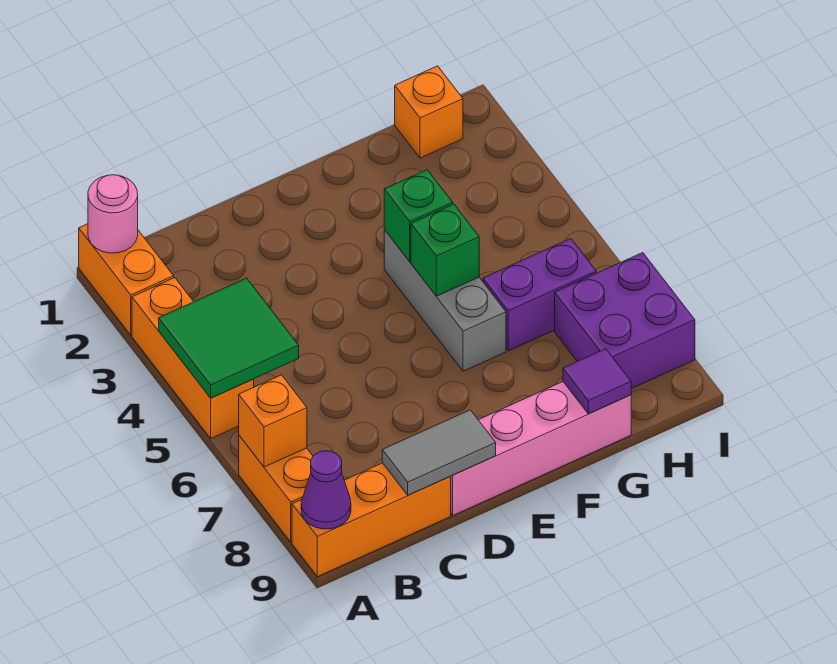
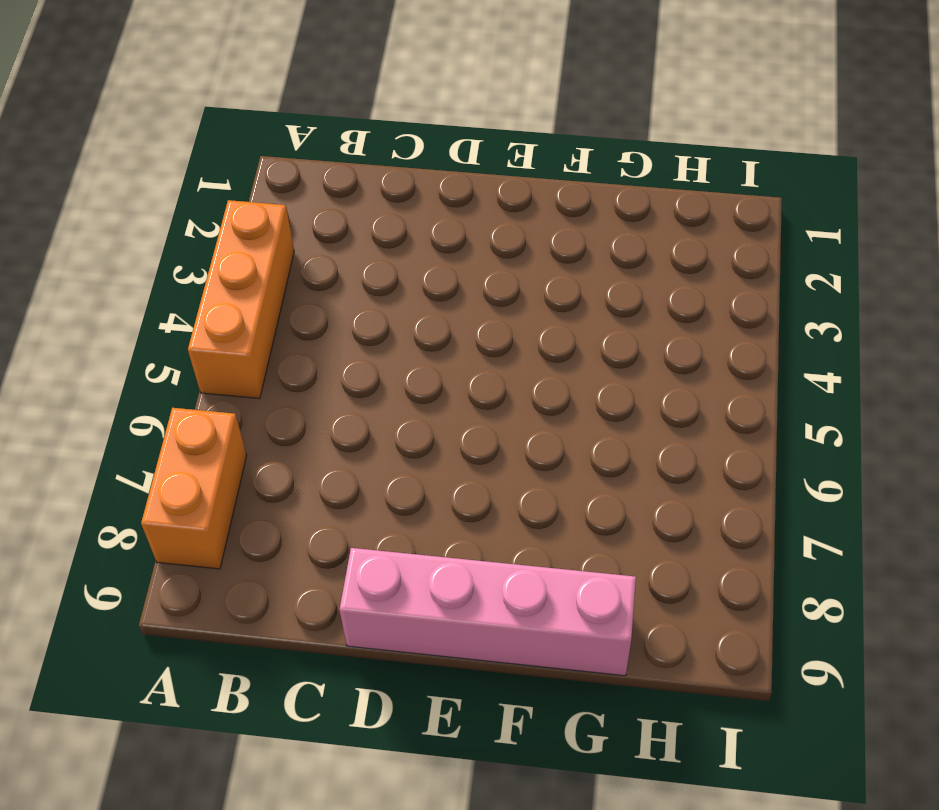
none -> orange brick A1:A2 level 1
none -> orange brick A9:C9 level 1
none -> grey brick F4:F6 level 1

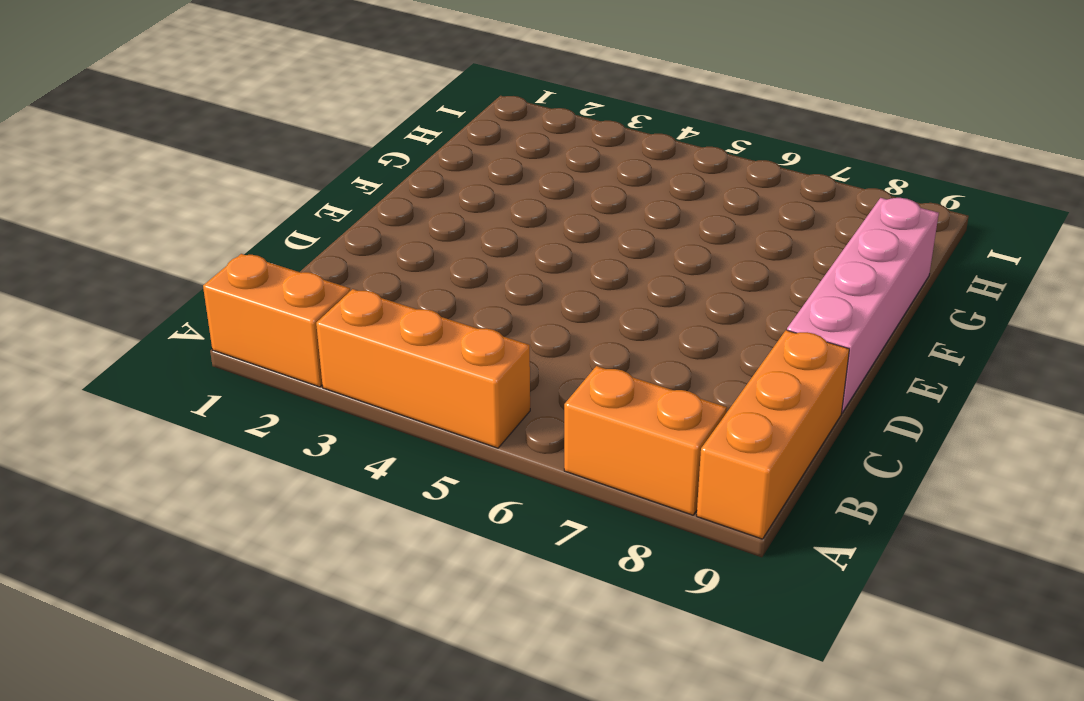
none -> grey brick F4:F6 level 1
none -> purple brick G6:H6 level 1
none -> orange brick H1 level 1

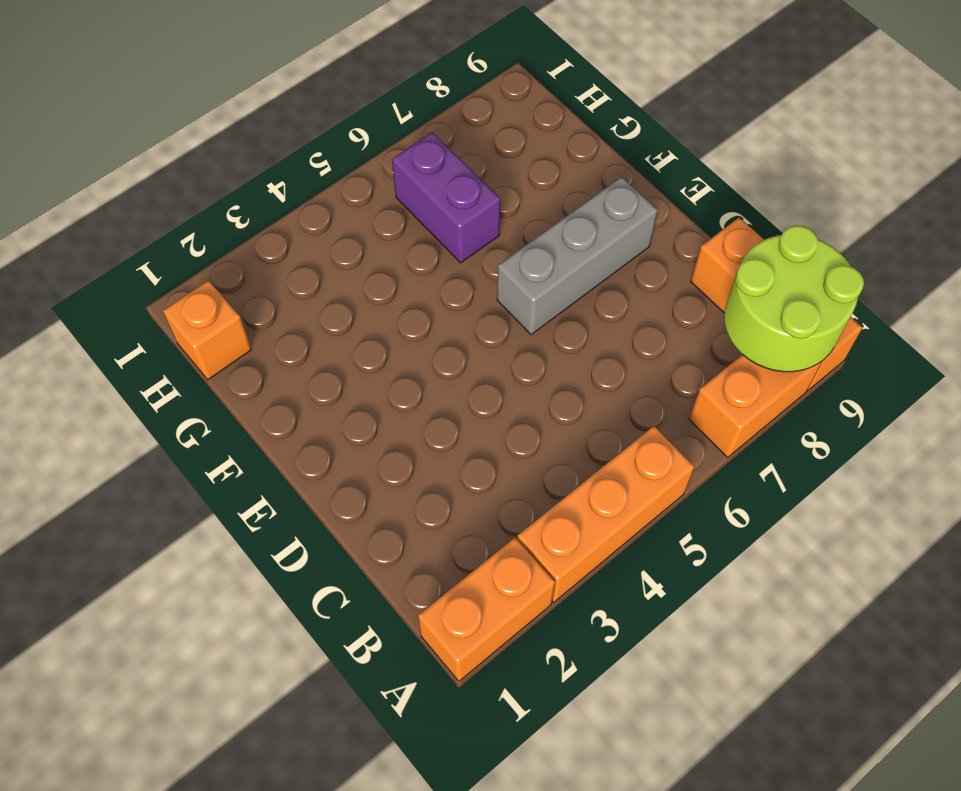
lime round brick A8:B9 level 2 -> purple cone A9 level 2
grey brick E6:E8 level 1 -> grey brick F4:F6 level 1
none -> pink brick D9:G9 level 1
none -> purple brick H7:I8 level 1
none -> pink round brick A1 level 2

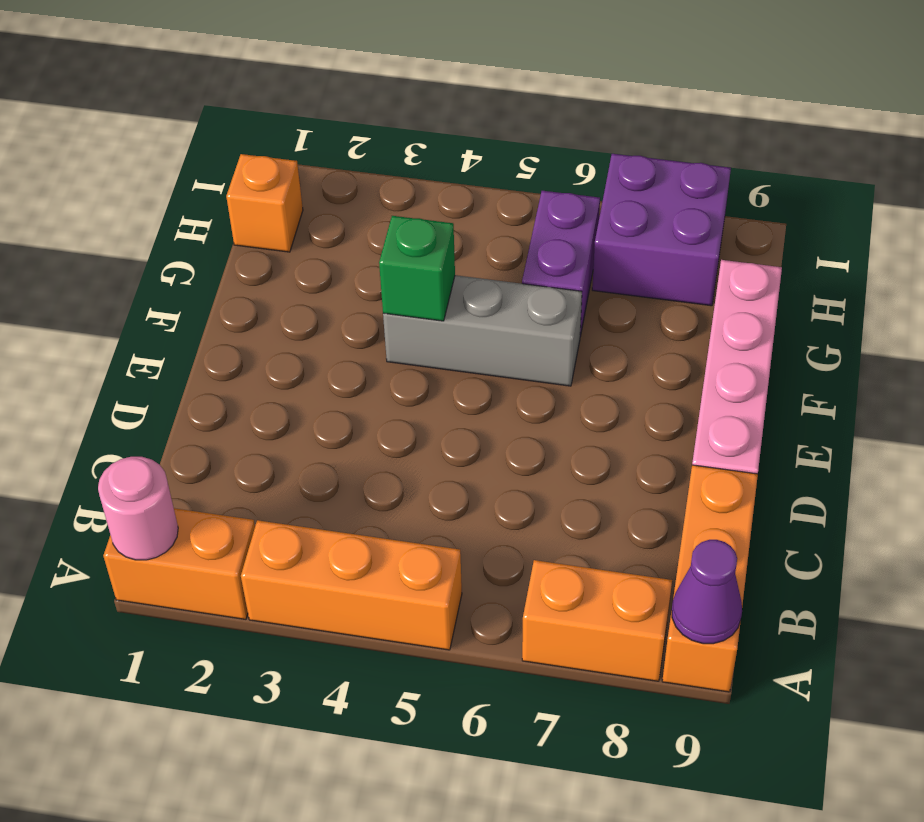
none -> green tile A4:B5 level 2
none -> orange brick A7 level 2
none -> grey tile C9:D9 level 2

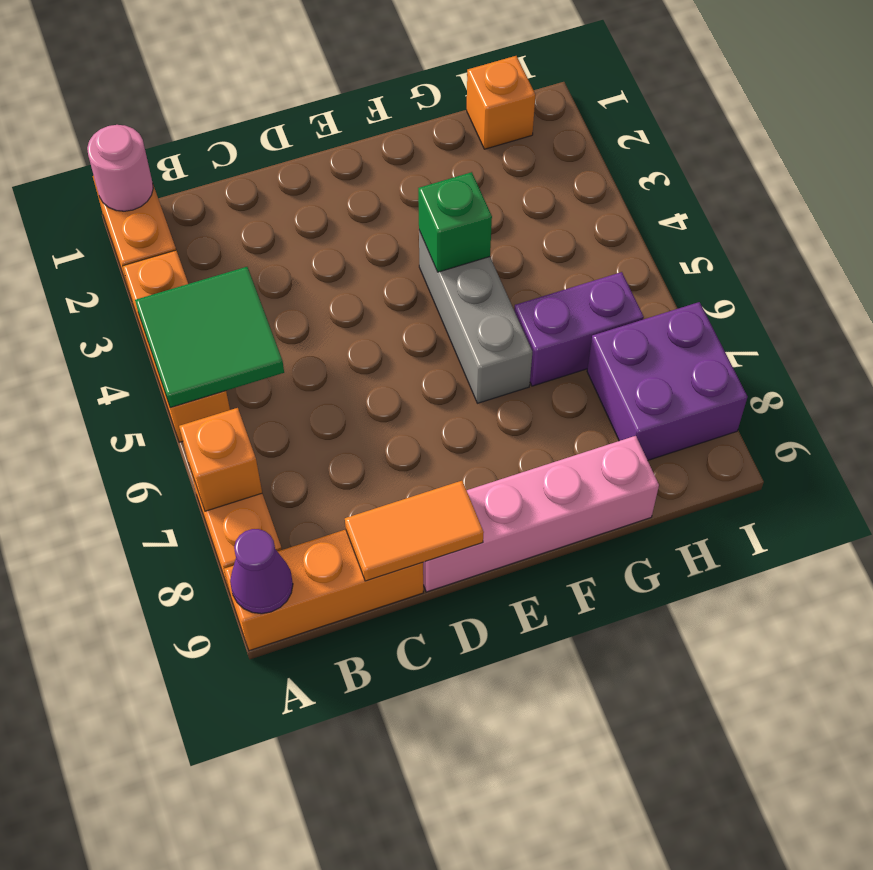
orange tile C9:D9 level 2 -> grey tile C9:D9 level 2
none -> green brick F5 level 2
none -> purple tile G9 level 2

